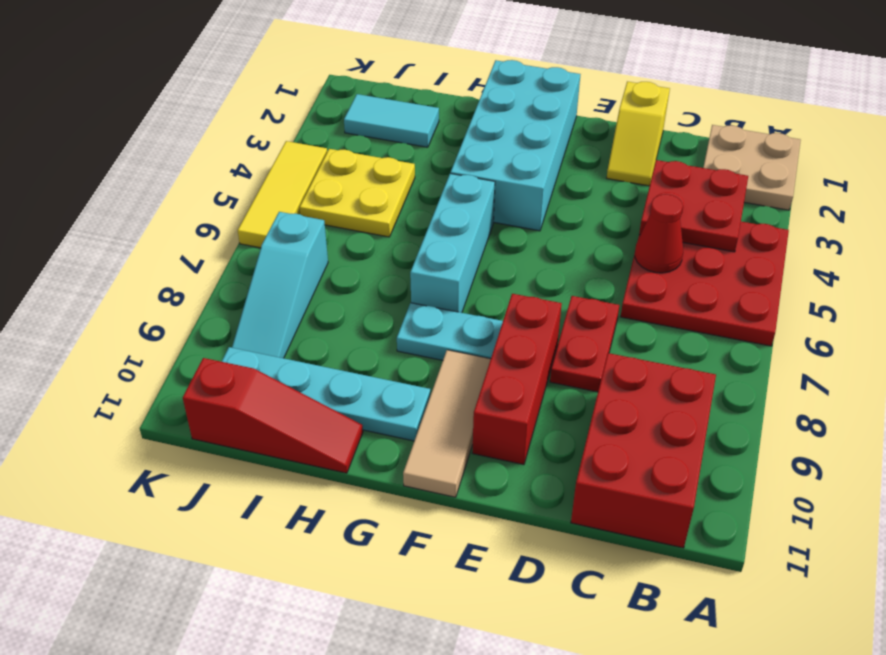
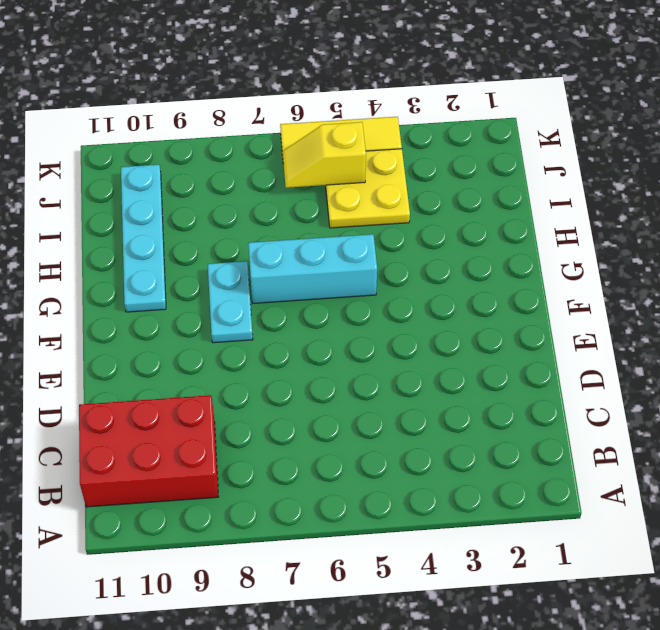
yellow slope J5:J6 level 2 top 5 -> yellow slope D1:D2 level 1 top 1
none -> tan plate A1:B2 level 1
none -> red plate A4:C6 level 1
none -> red plate D7:D8 level 1

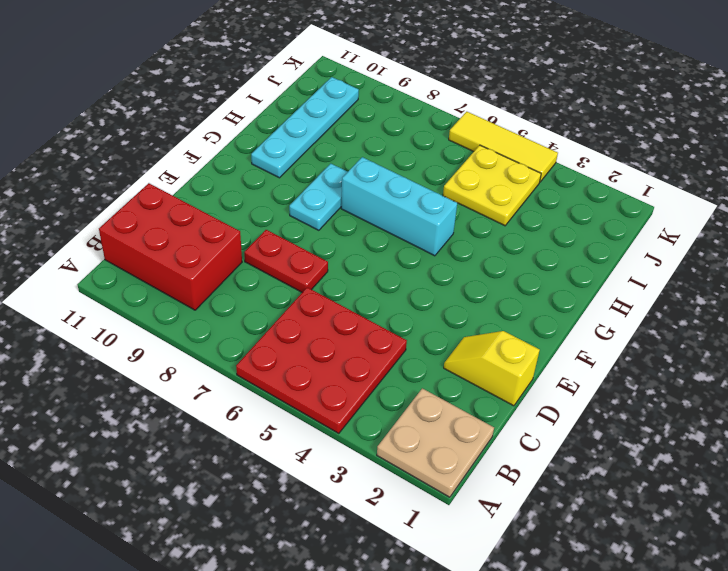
none -> red brick E8:E10 level 1
none -> cyan brick F1:G4 level 1
none -> tan tile F9:F11 level 1

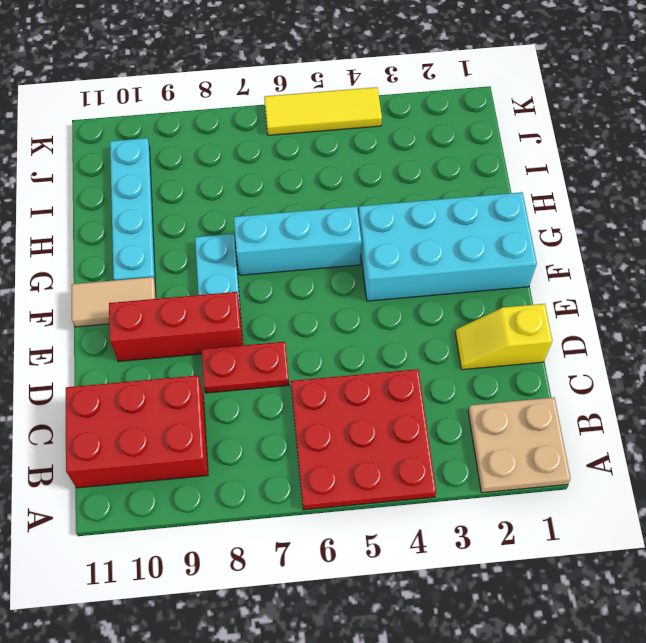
tan tile F10:F11 level 1 -> tan tile F9:F11 level 1
none -> red slope H11:J11 level 1 top J
none -> cyan tile I2:J2 level 1
none -> yellow plate I4:J5 level 1

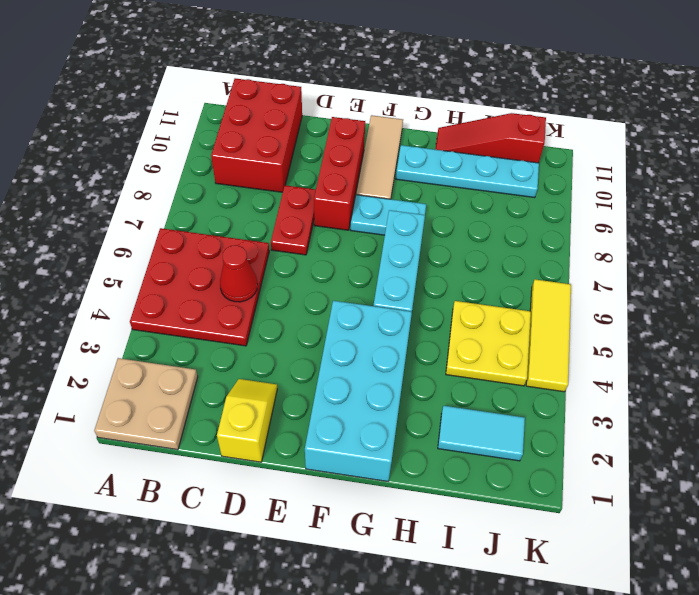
none -> cyan slope J7:J9 level 1 top 7
none -> red plate B3:C4 level 2

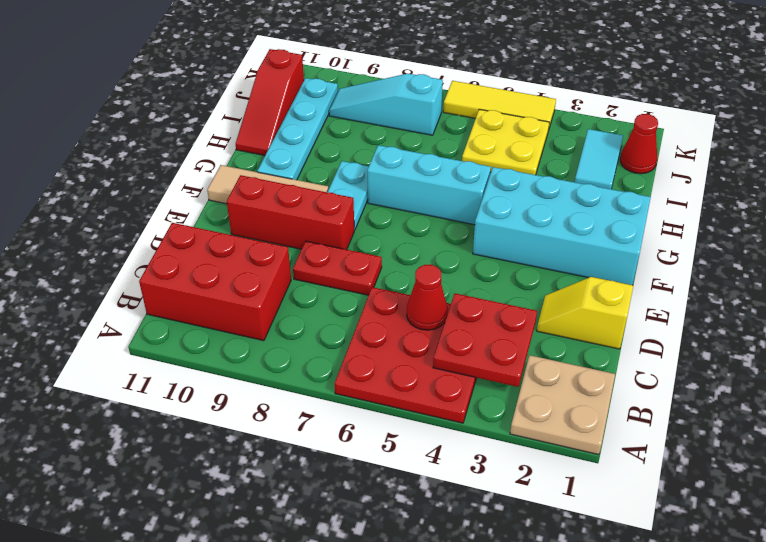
red cone J1 level 1 -> none

